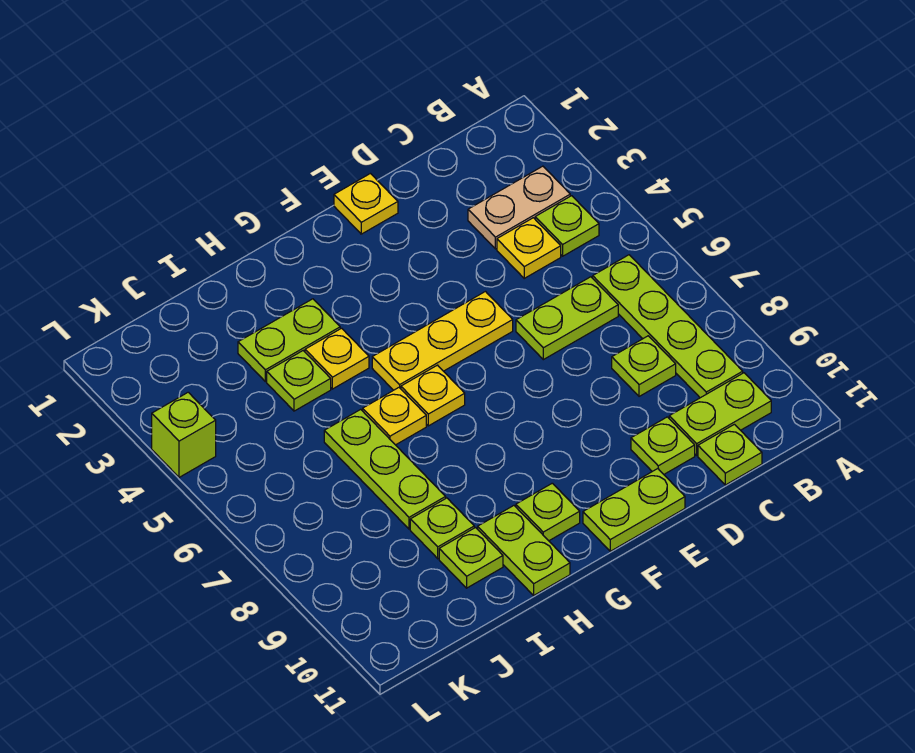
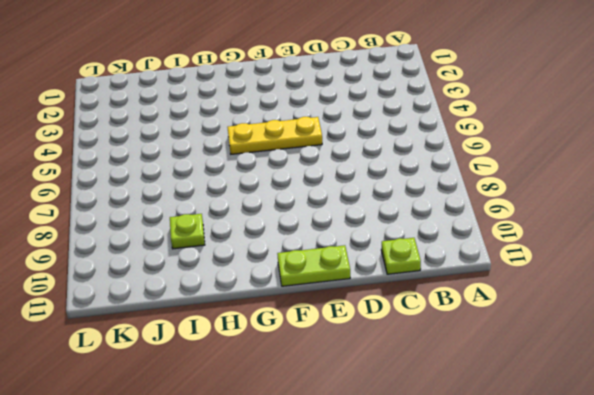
none -> tan plate B3:C3 level 1
none -> lime plate B4 level 1
none -> lime plate B6:B9 level 1

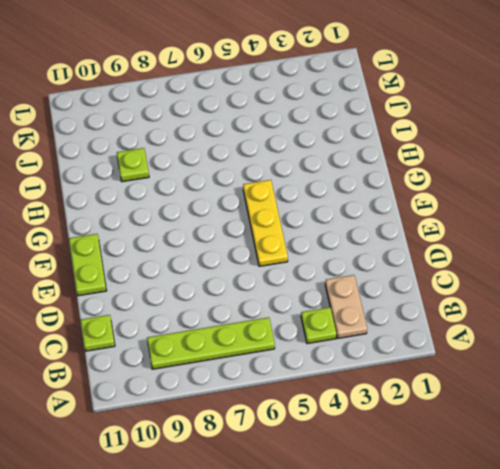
none -> lime plate B10:C10 level 1
none -> yellow plate C4 level 1
none -> lime plate C6:D6 level 1

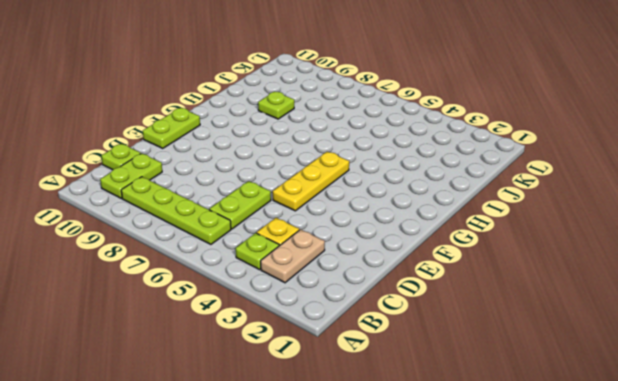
none -> lime plate C8 level 1
none -> lime plate D10 level 1
none -> yellow plate E1 level 1

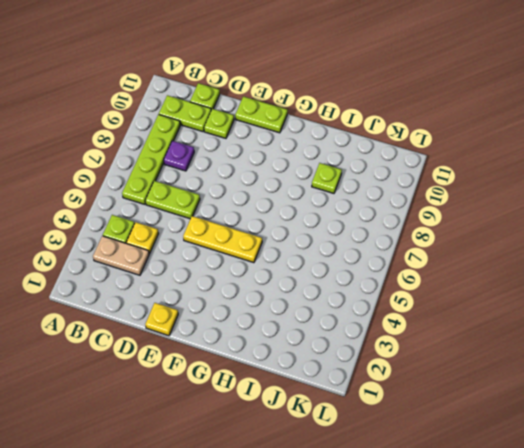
purple plate C8 level 1 -> lime plate C8 level 1
none -> yellow plate G6 level 1
none -> lime plate G10 level 1
none -> lime plate H3:I3 level 1

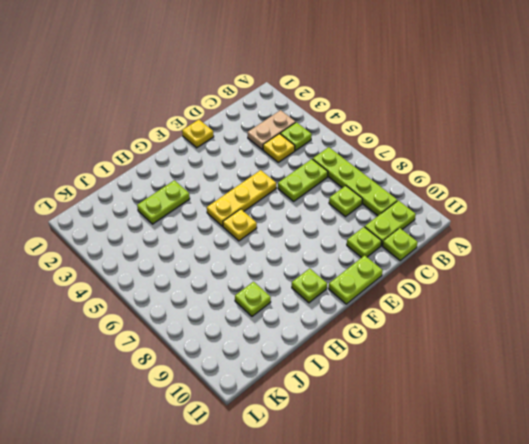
none -> yellow plate H4 level 1
none -> yellow plate H6 level 1
none -> lime plate H10:H11 level 1

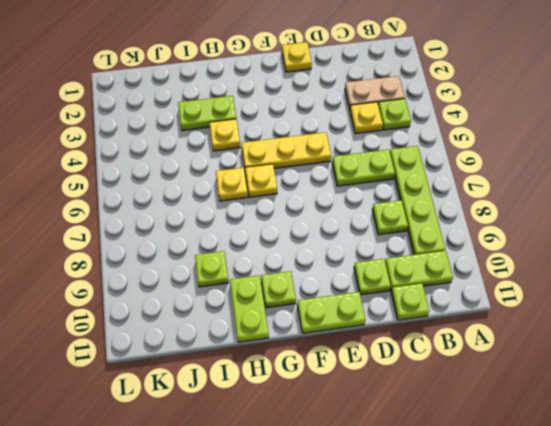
none -> lime plate I4 level 1
none -> lime plate I6:I8 level 1
none -> lime plate I10 level 1

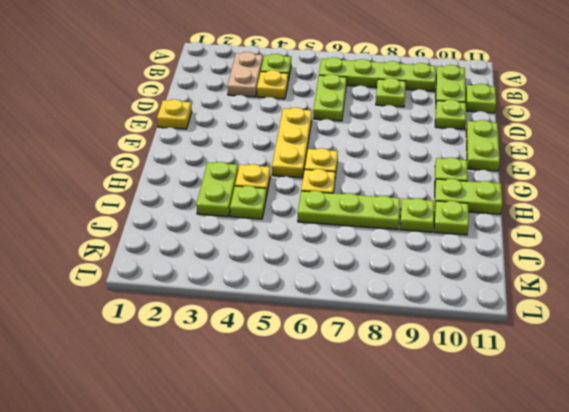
none -> lime brick L4 level 1

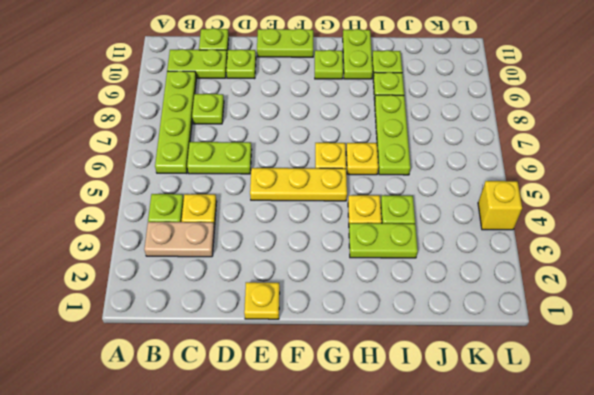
yellow brick L4 level 1 -> lime brick L4 level 1

